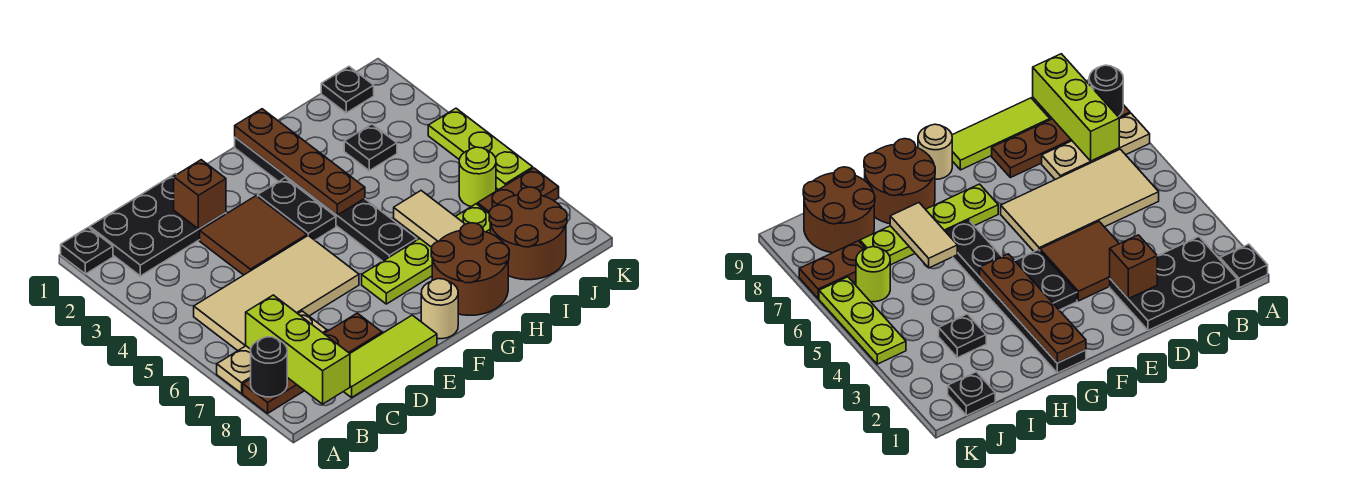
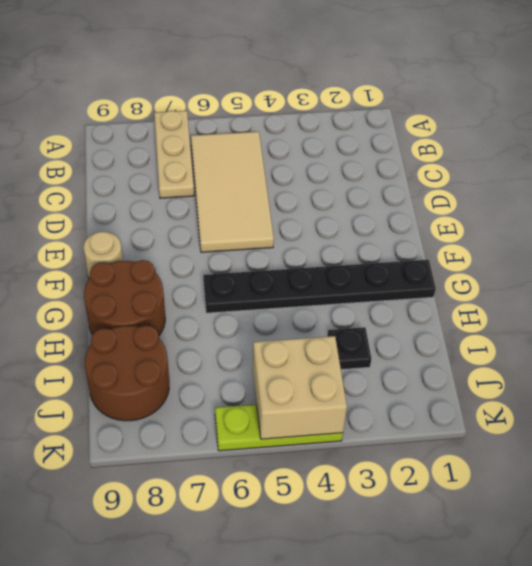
tan brick J4:K5 level 2 -> none
none -> black plate A1 level 1
none -> brown plate A8:D8 level 1
none -> black plate B1:D2 level 1

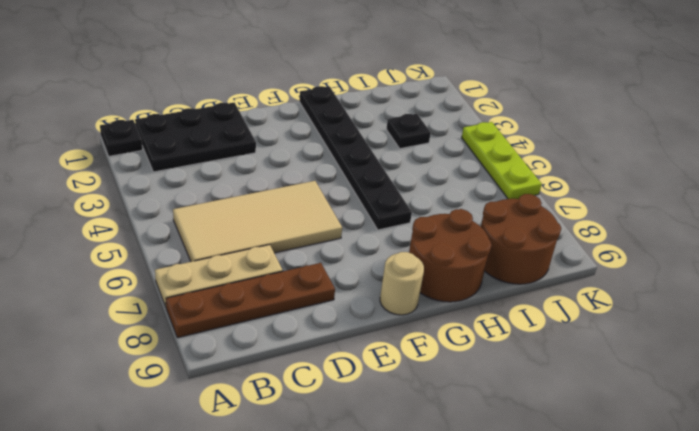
none -> lime tile C9:E9 level 1
none -> brown tile D3:E4 level 1
none -> black plate F3:F4 level 1

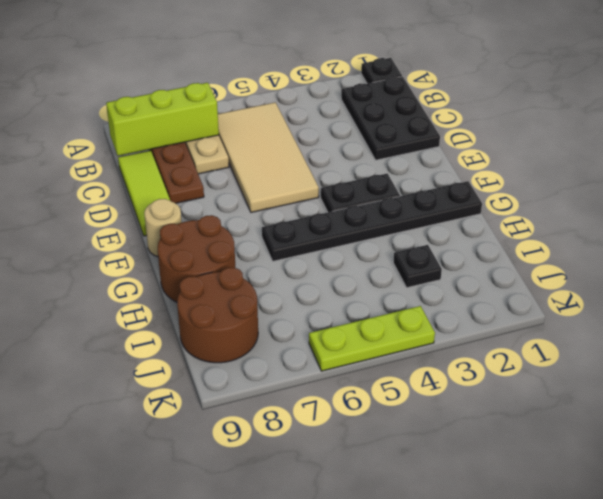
none -> brown tile D3:E4 level 1
none -> lime plate F7:I7 level 1
none -> black plate J1 level 1

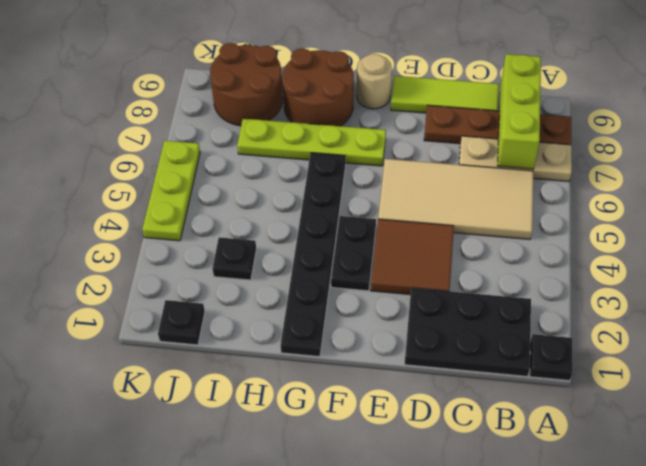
none -> lime round brick J6 level 1
none -> brown plate J7:K7 level 1
none -> black round brick A8 level 2

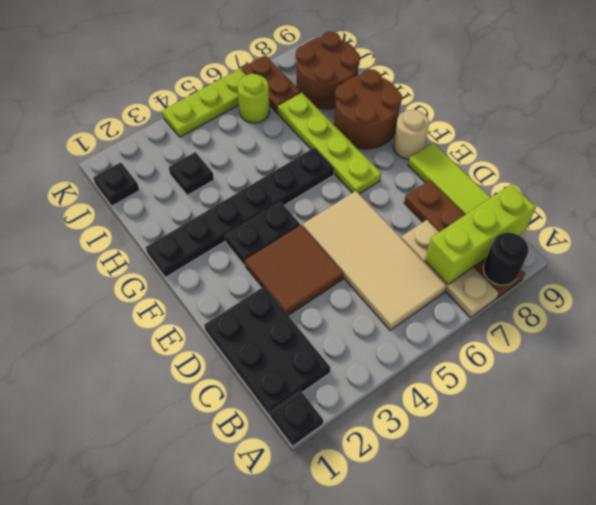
none -> brown brick D2 level 2
none -> brown plate G1:G4 level 2
none -> tan tile H6:H7 level 2

